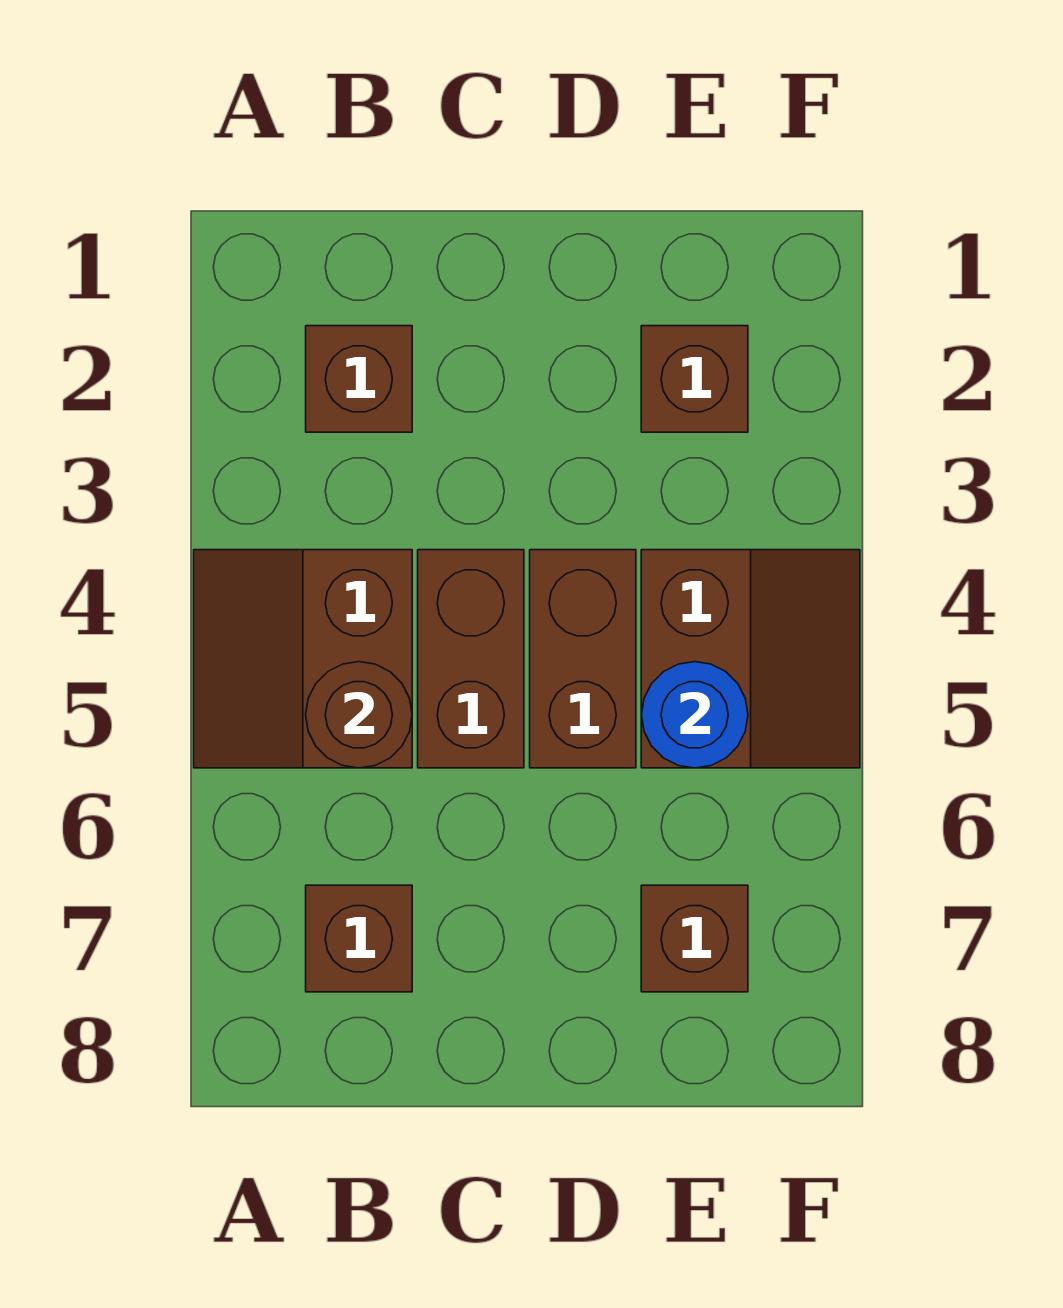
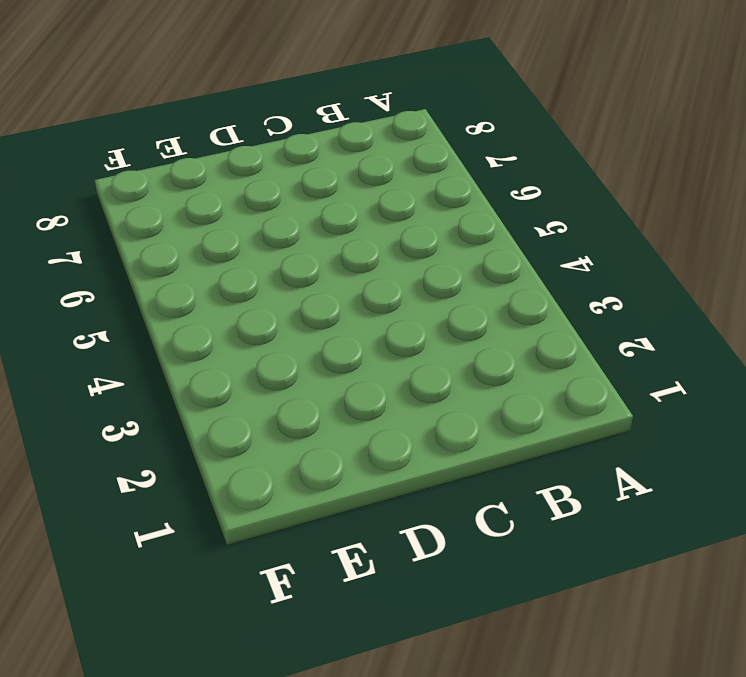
none -> brown slope A4:B5 level 1 top B
none -> brown brick B2 level 1

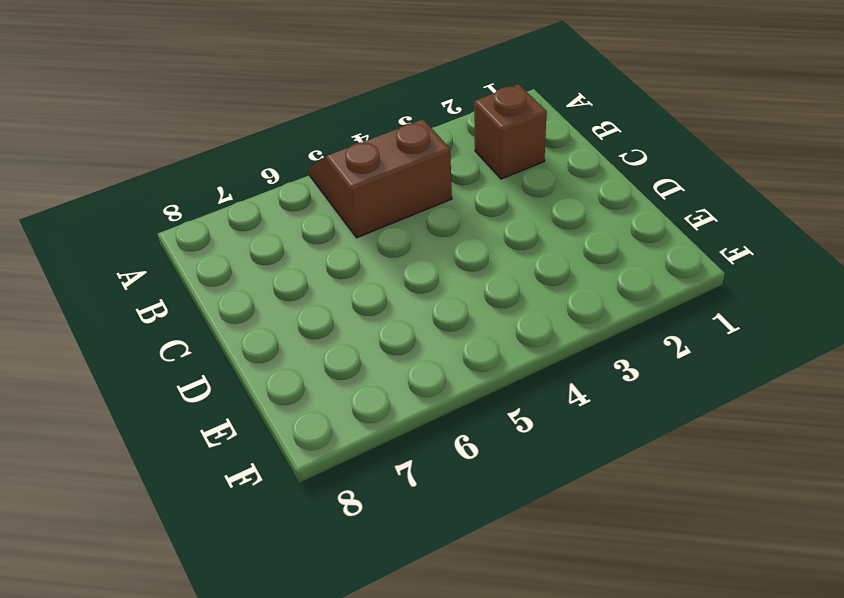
none -> brown brick B7 level 1
none -> brown brick C4:C5 level 1

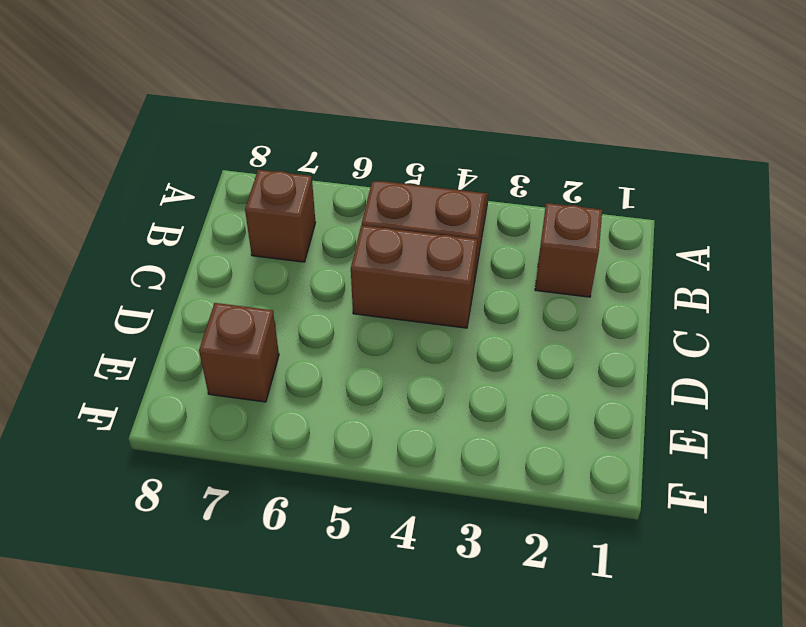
none -> brown brick D4:D5 level 1
none -> brown brick E2 level 1

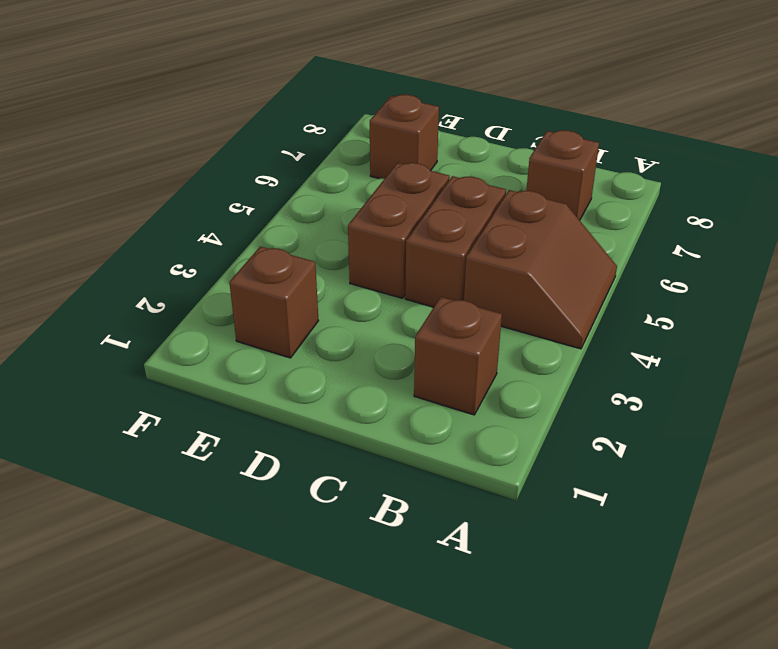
none -> brown slope E4:F5 level 1 top E
none -> brown round brick B5 level 2

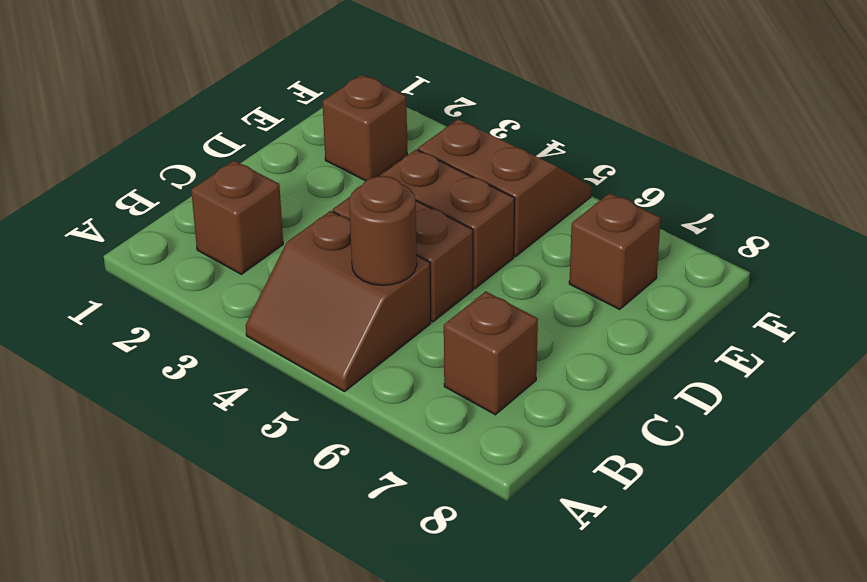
none -> blue round brick E5 level 2

